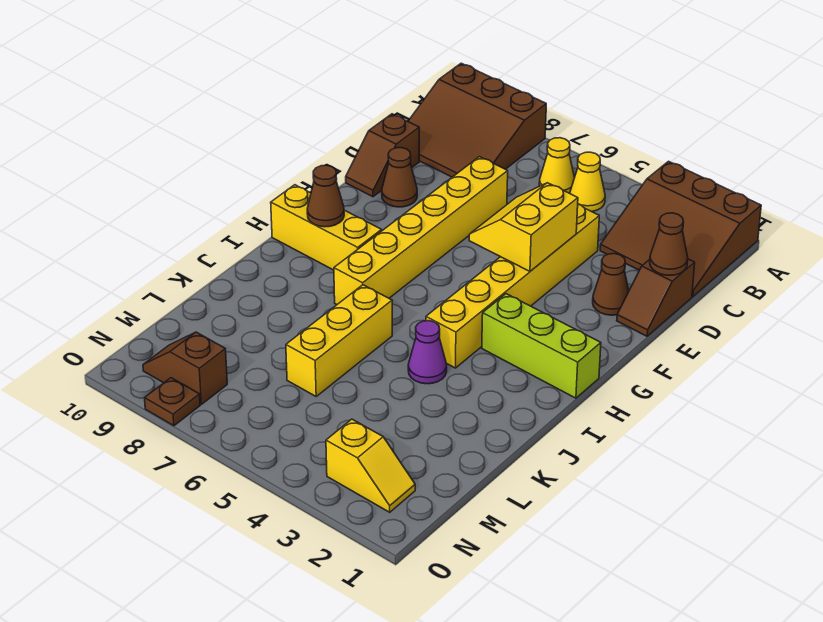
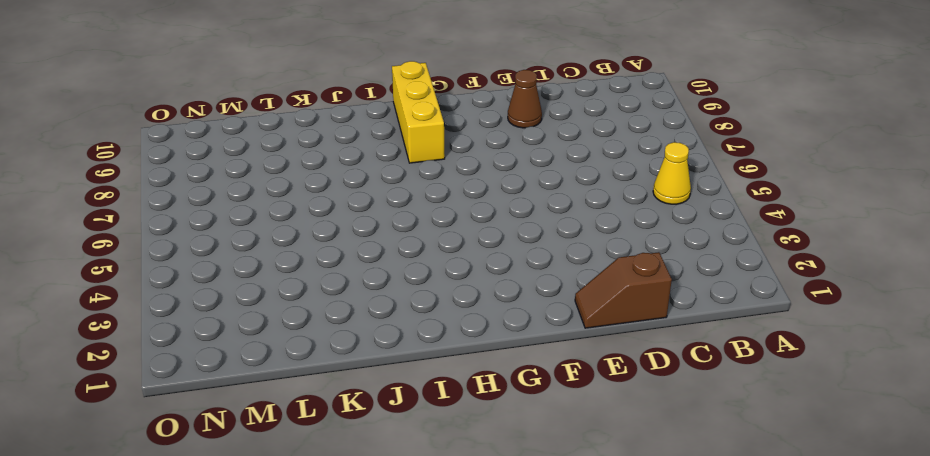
none -> brown slope A1:C3 level 1 top A
none -> brown slope A8:C10 level 1 top A
none -> yellow cone B6 level 1

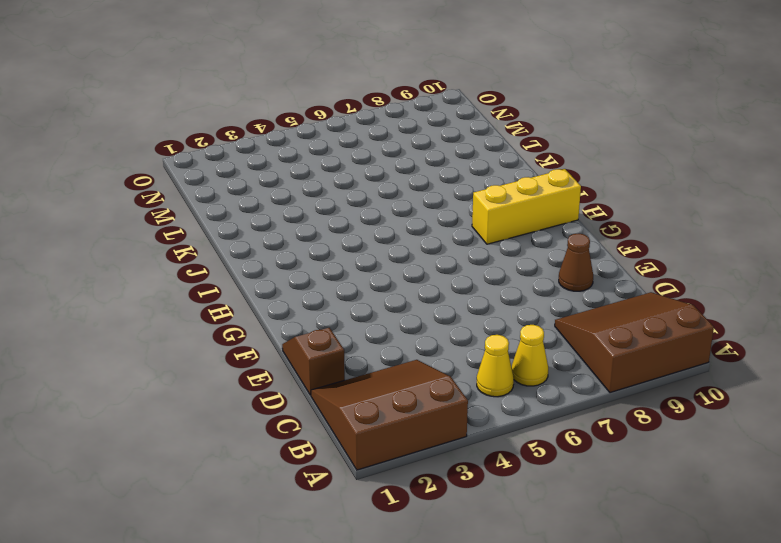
none -> yellow brick D4:I4 level 1
none -> yellow brick D7:I7 level 1
none -> brown slope D10:E10 level 1 top D

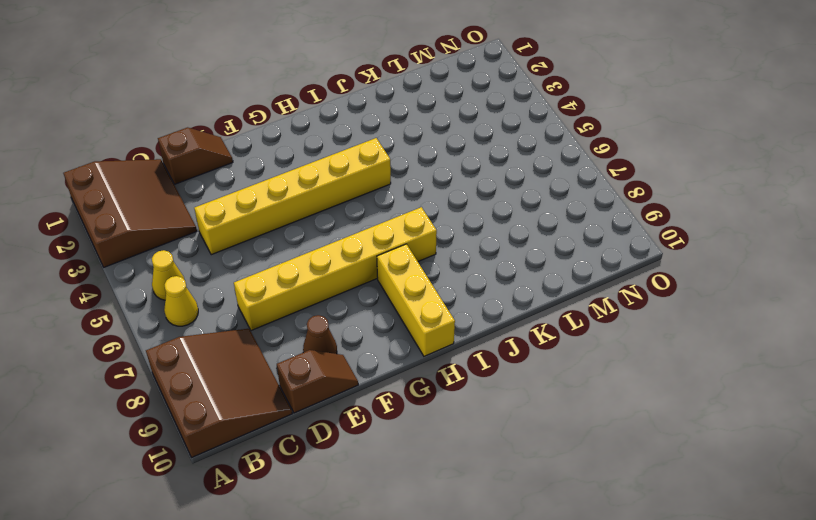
none -> brown cone E2 level 1
none -> lime brick H1:H3 level 1
none -> purple cone J4 level 1

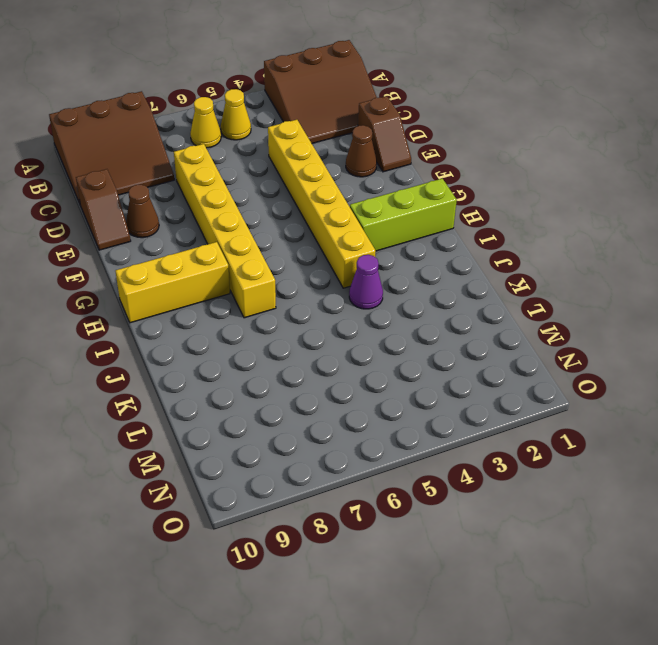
none -> yellow brick J6:L6 level 1
none -> yellow slope N2:N3 level 1 top 3
none -> brown slope N8:N9 level 1 top 8

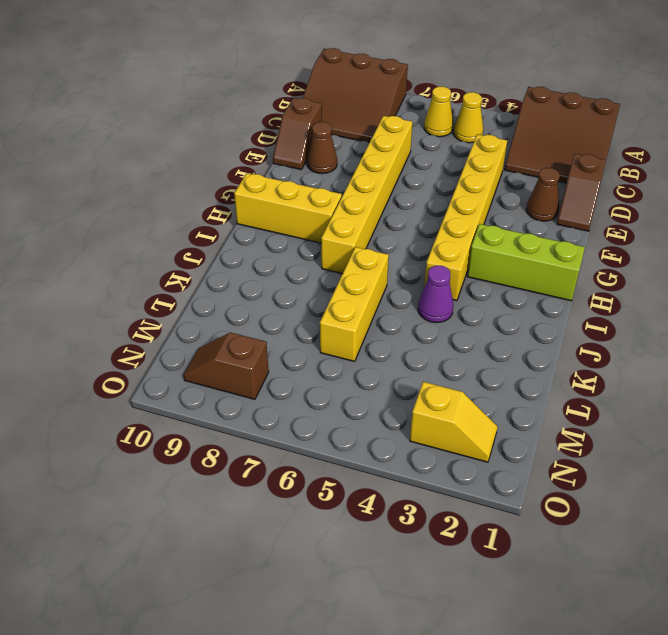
none -> brown plate O8 level 1
none -> brown cone D1 level 2
none -> yellow slope E4:F5 level 2 top 4

